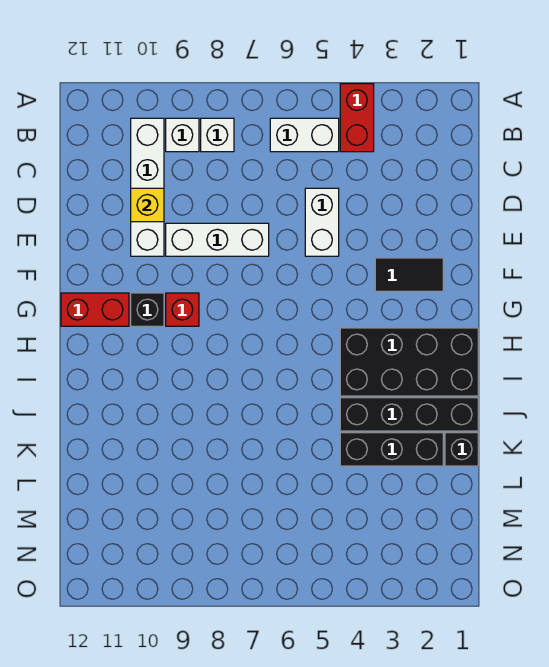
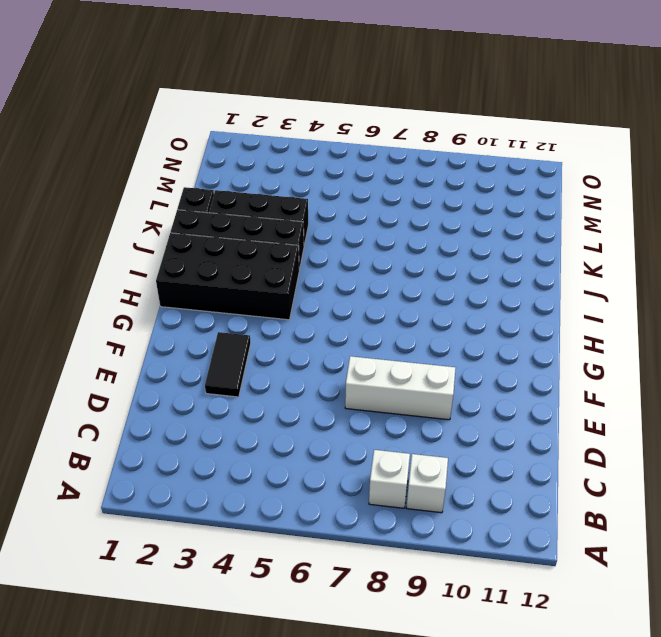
black tile E3:F3 level 1 -> black tile F2:F3 level 1
none -> red brick A4:B4 level 1
none -> white brick B5:B6 level 1
none -> white brick B10:E10 level 1

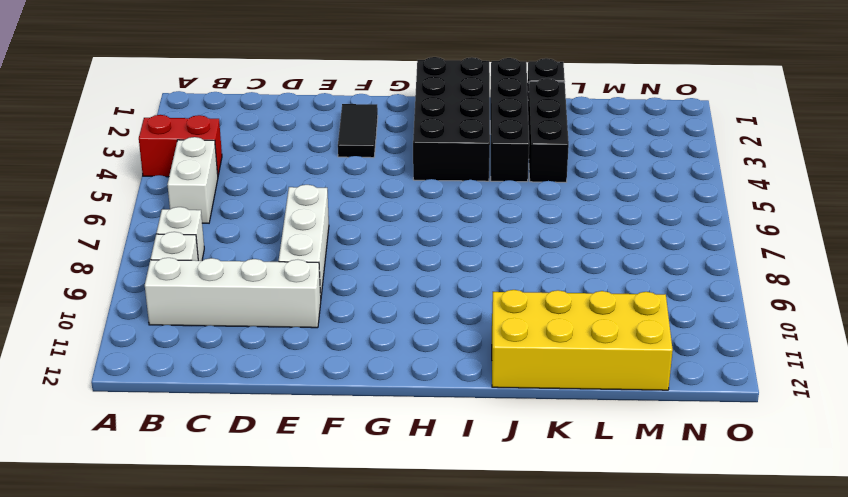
yellow brick J11:M12 level 1 -> none
none -> white brick D5:E5 level 1
none -> red brick G9 level 1
none -> black brick G10 level 1

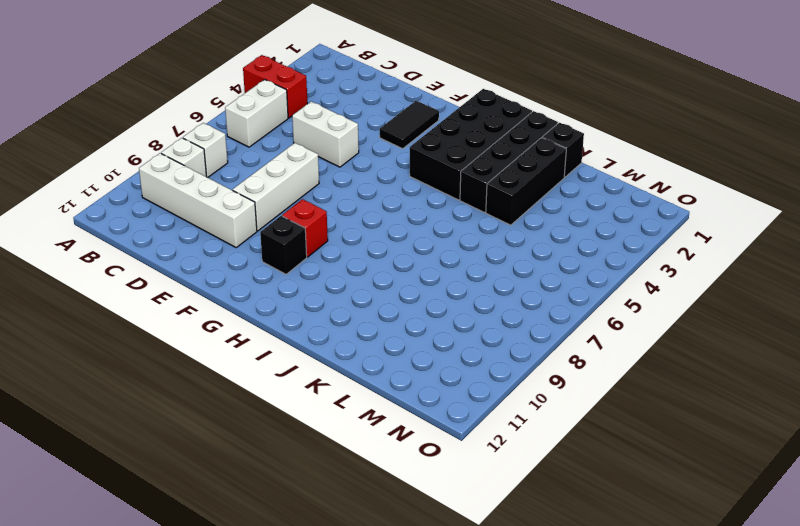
none -> red brick G11:G12 level 1
none -> yellow brick D10 level 2

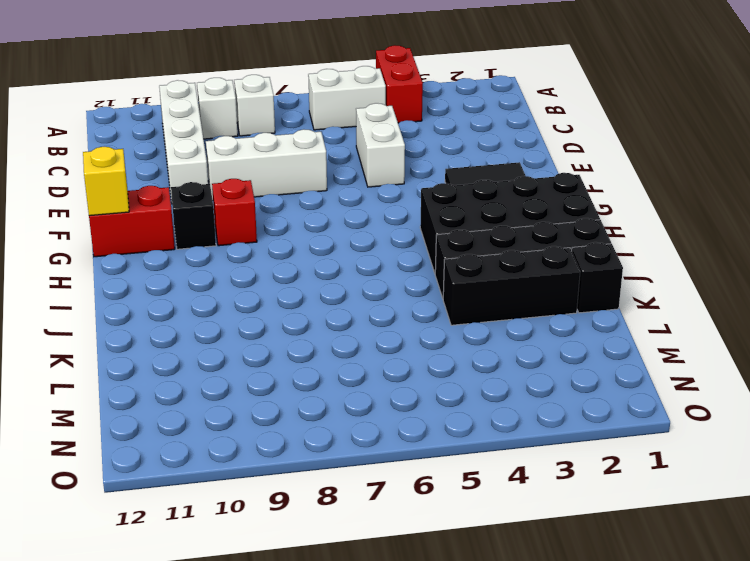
yellow brick G12 level 2 -> yellow brick D10 level 2

